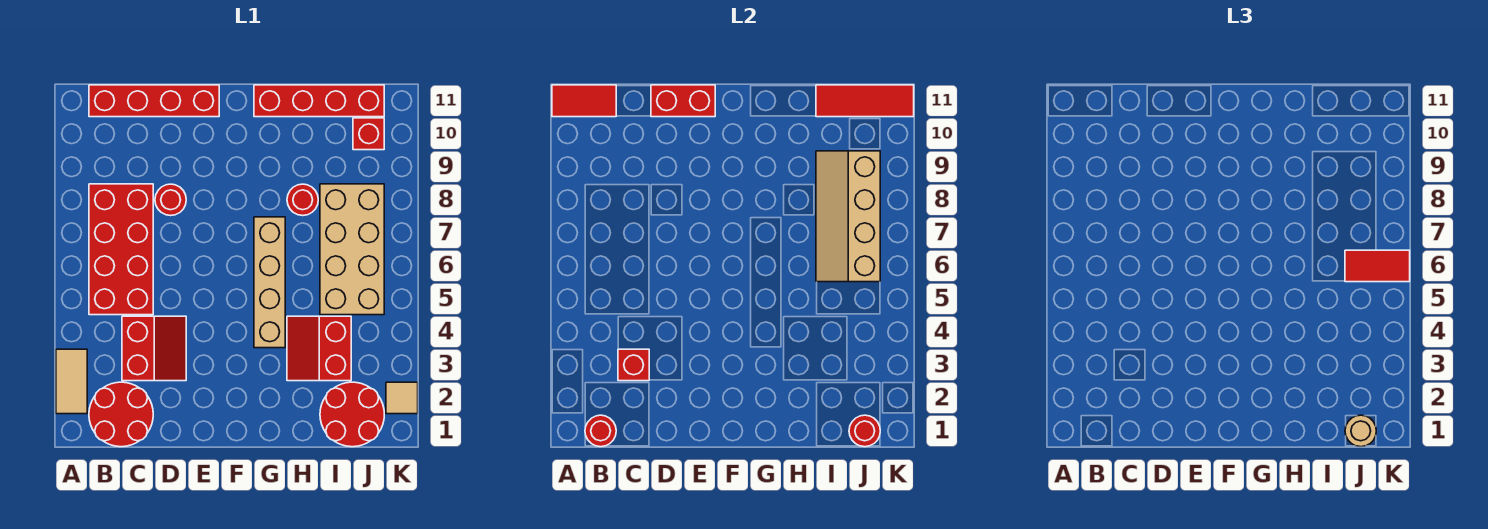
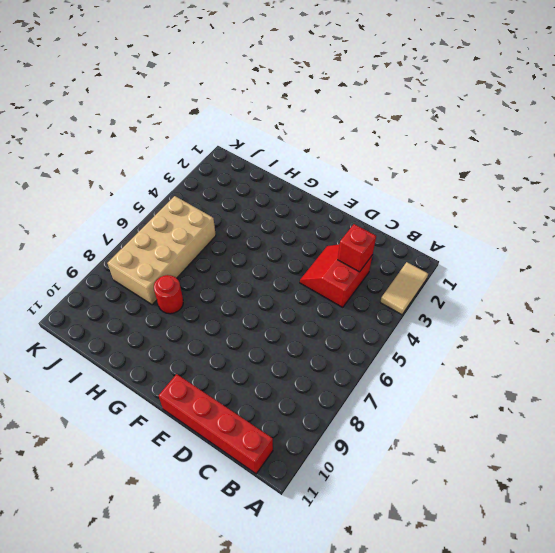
none -> red round brick B1:C2 level 1
none -> red brick B5:C8 level 1
none -> red round brick D8 level 1

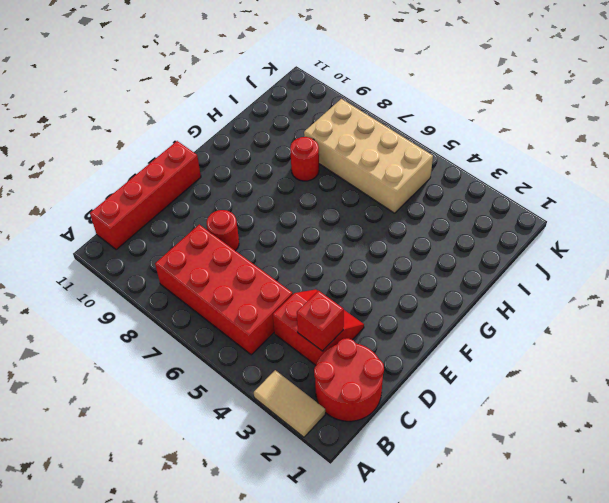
none -> tan brick G4:G7 level 1
none -> red brick G11:J11 level 1
none -> red slope H3:I4 level 1 top I

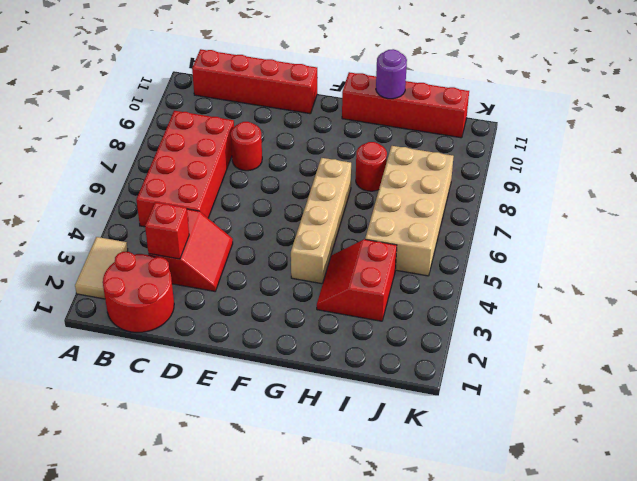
purple round brick H11 level 2 -> none
none -> red round brick I1:J2 level 1
none -> red brick J10 level 1
none -> tan tile K2 level 1

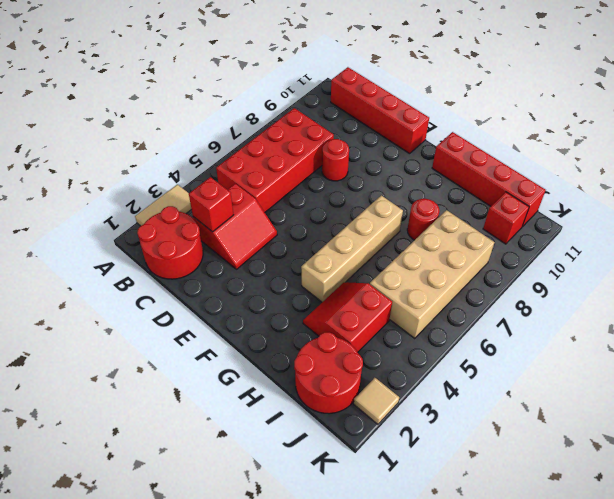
none -> red tile A11:B11 level 2
none -> red round brick B1 level 2
none -> red brick D11:E11 level 2

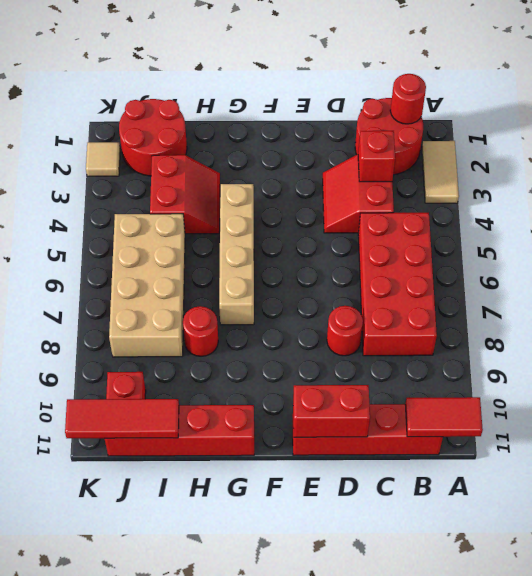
none -> tan slope I6:J9 level 2 top J
none -> red round brick J1 level 2
none -> tan round brick J1 level 3

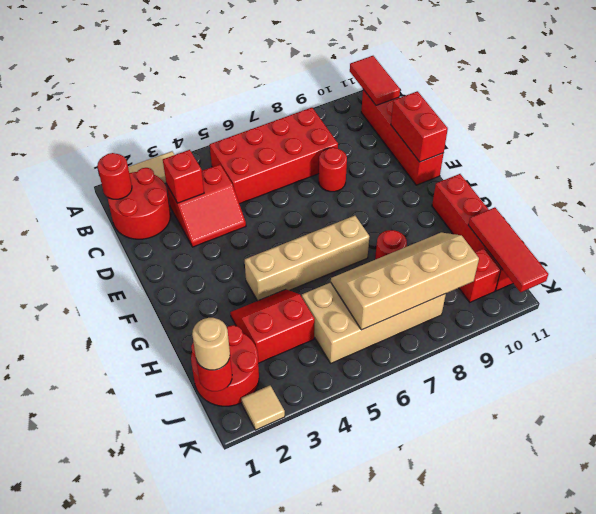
none -> red tile J6:K6 level 3

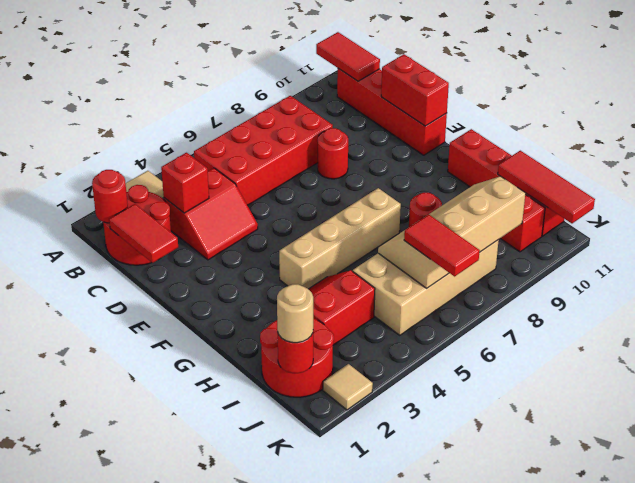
red tile C1:D1 level 2 -> none

